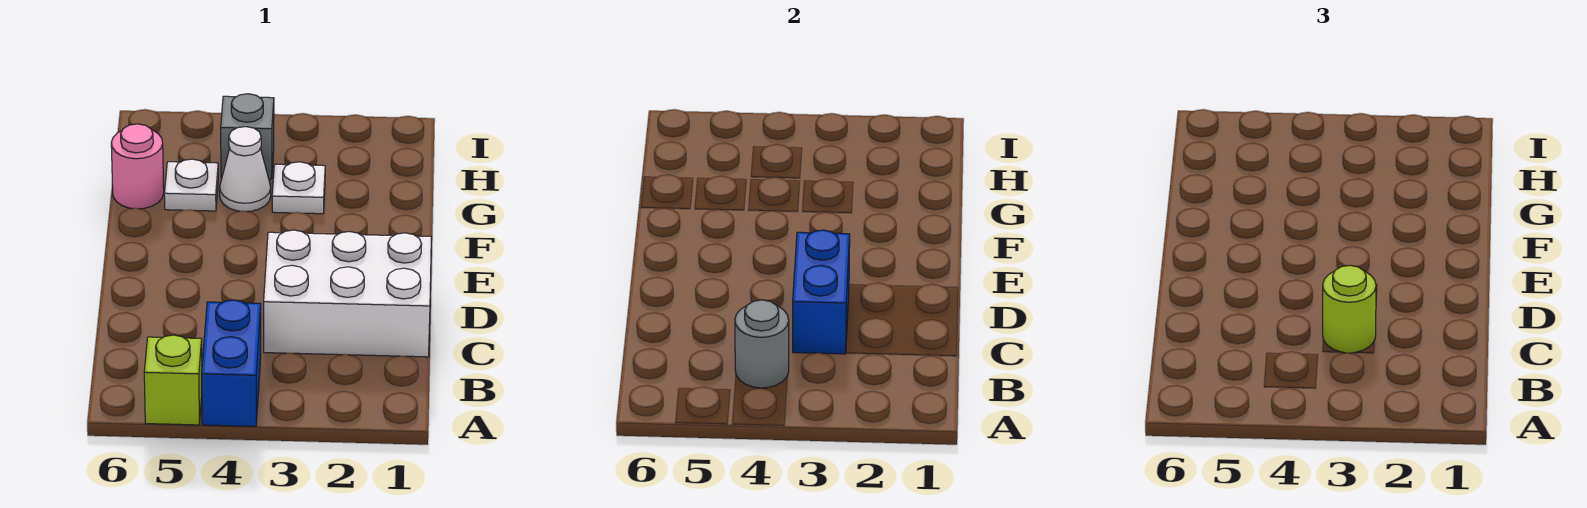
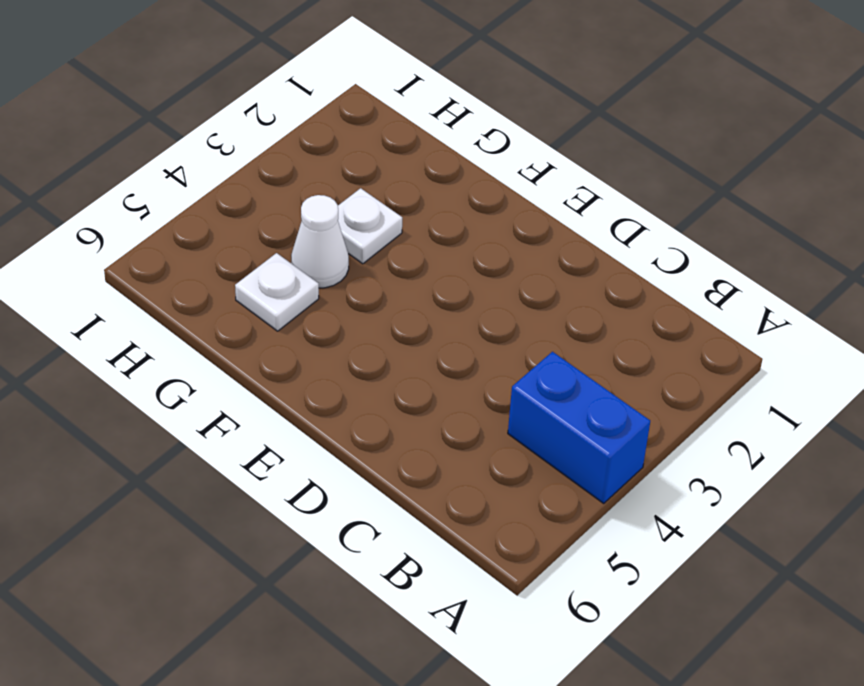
none -> lime brick A5 level 1
none -> white brick C1:D3 level 1

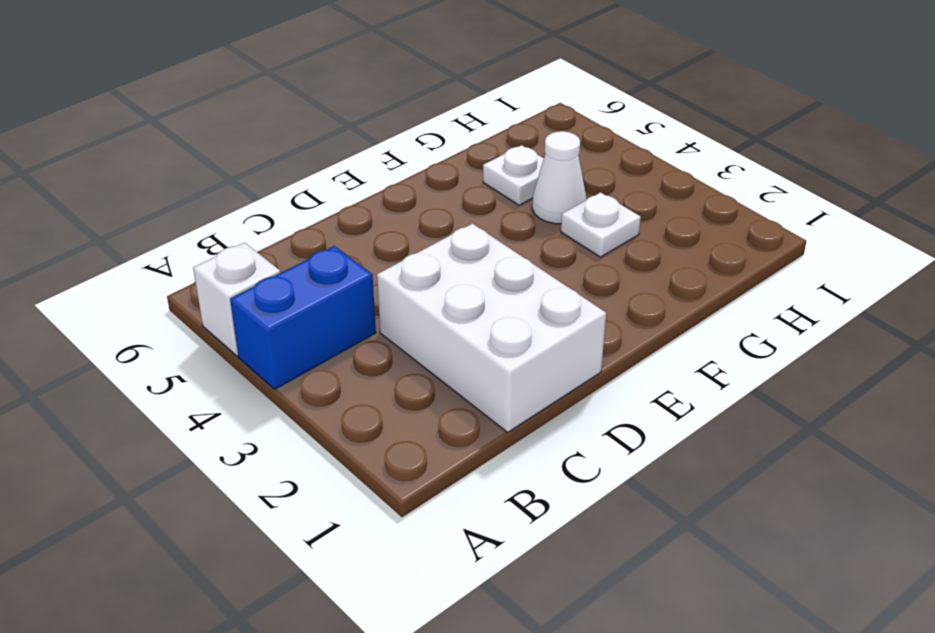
white brick A5 level 1 -> lime brick A5 level 1
none -> pink round brick G6 level 1
none -> grey brick H4 level 1

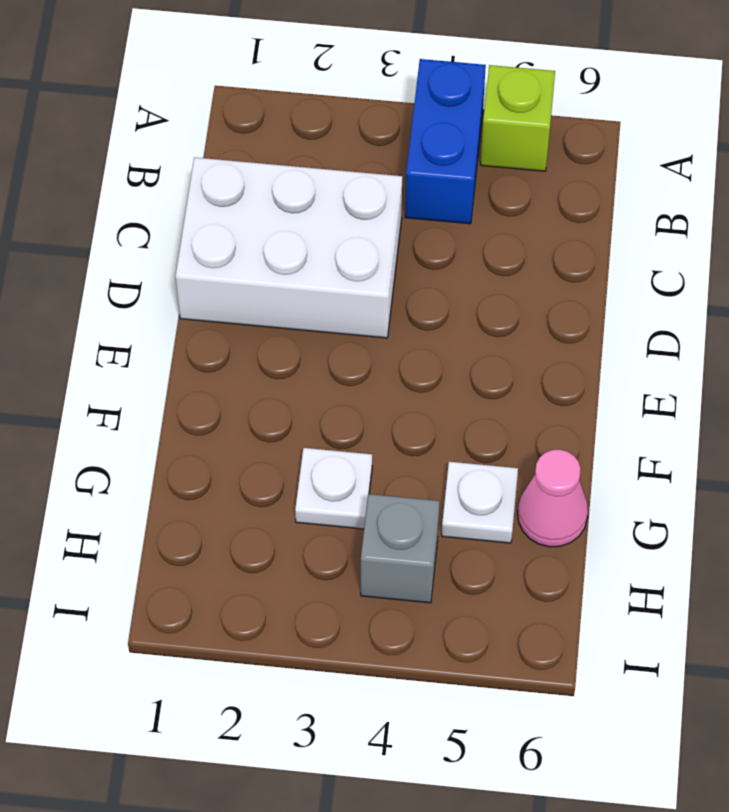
pink cone G6 level 1 -> pink round brick G6 level 1
none -> white cone G4 level 1
none -> grey round brick B4 level 2

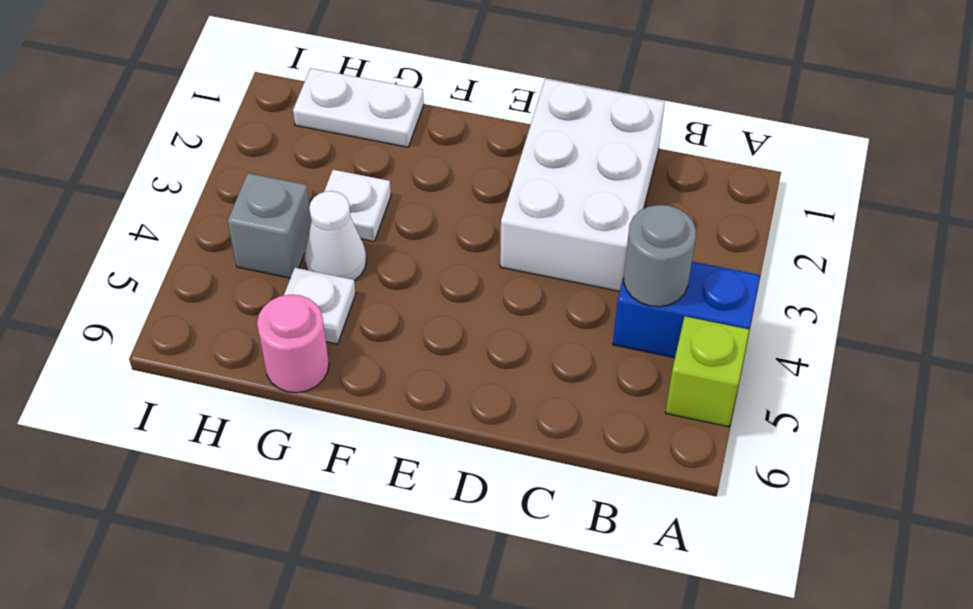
white plate G1:H1 level 1 -> none
none -> blue brick C3:D3 level 2
none -> lime round brick C3 level 3

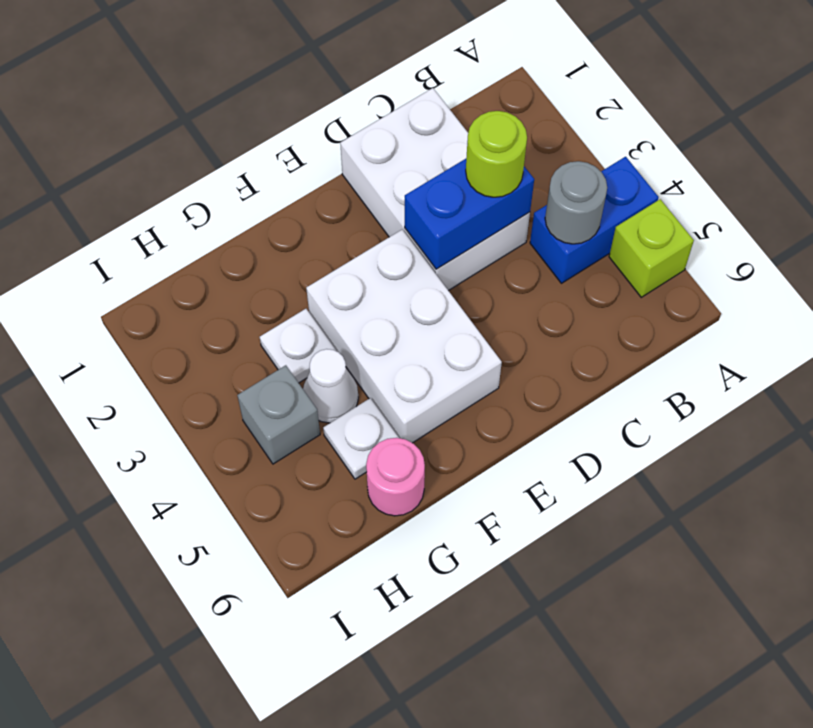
white brick E3:F5 level 1 -> none

